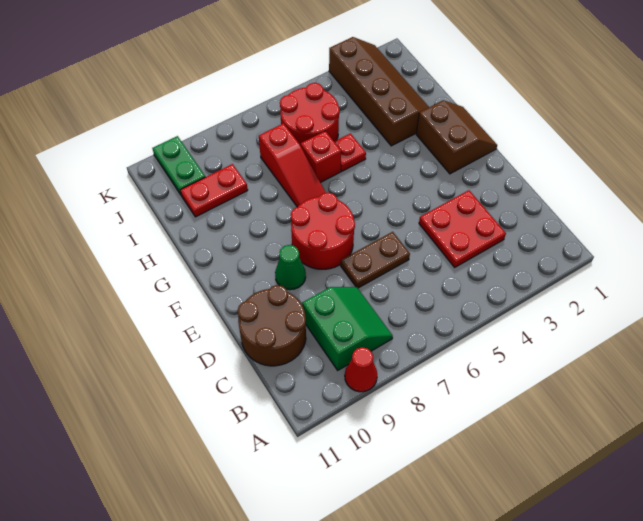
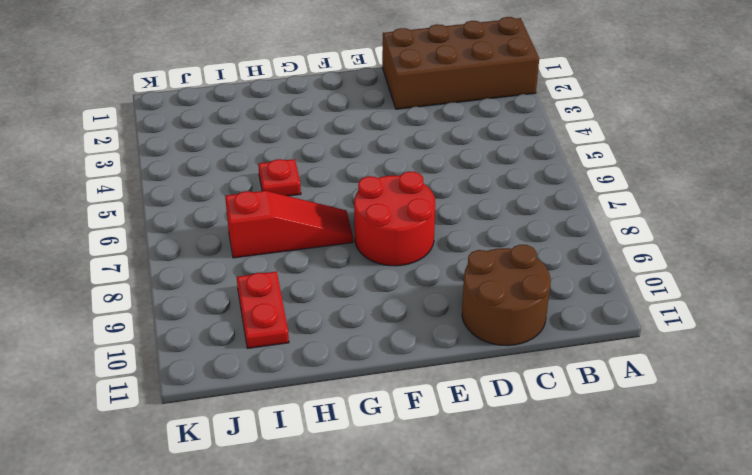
brown brick A1:D2 level 1 -> none
none -> red cone A9 level 1
none -> green slope B8:C9 level 1 top 9
none -> red plate C3:D4 level 1

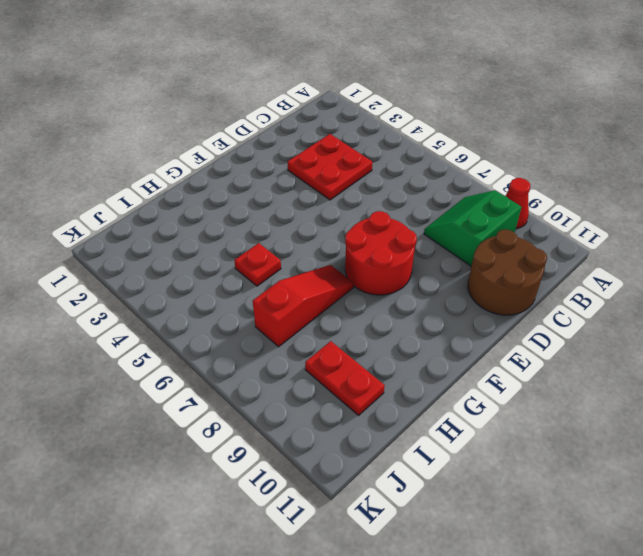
none -> brown plate D6:D7 level 1
none -> green cone E9 level 1
none -> brown slope F1:G2 level 1 top 2

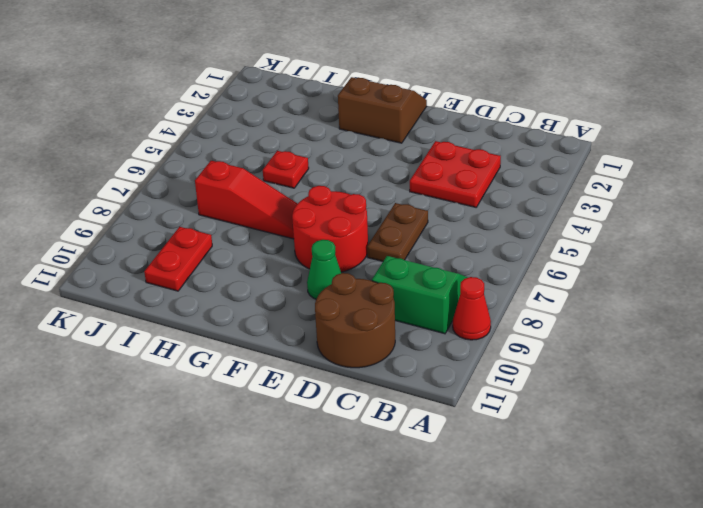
none -> brown slope H2:K3 level 1 top 3
none -> red brick H6 level 1
none -> red round brick I5:J6 level 1

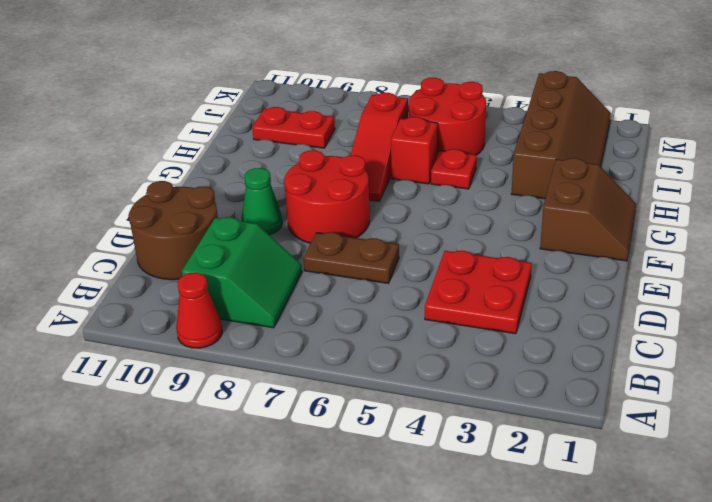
none -> green plate J10:K10 level 1

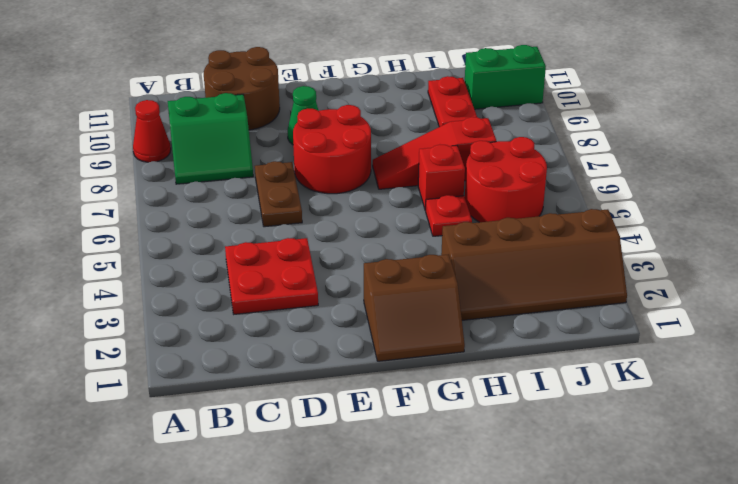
green brick J10:K10 level 1 -> green plate J10:K10 level 1

